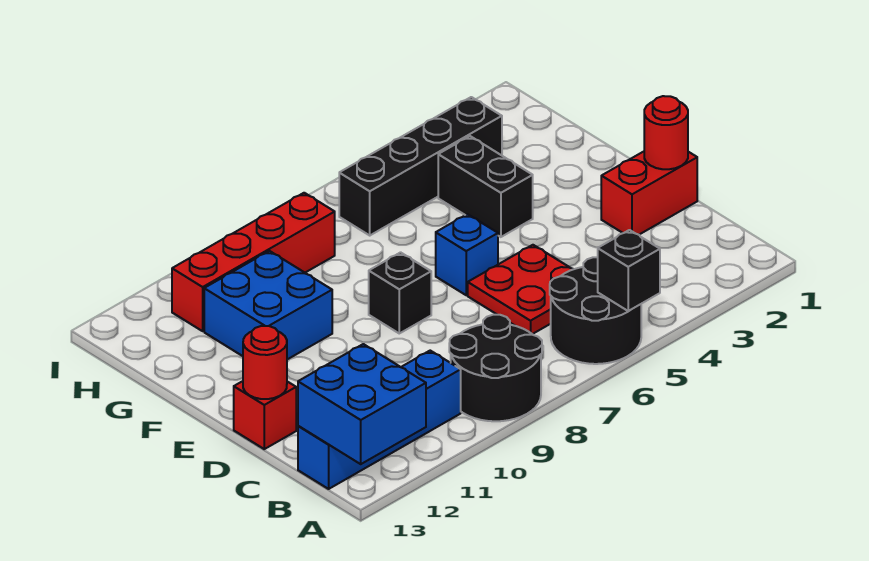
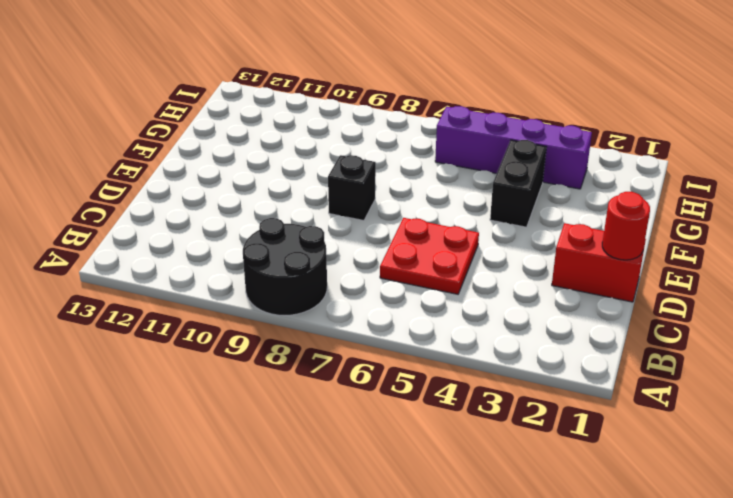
purple brick H3:H6 level 1 -> black brick H3:H6 level 1
none -> black round brick A5:B6 level 1
none -> blue brick B10:B13 level 1
none -> red brick D13 level 1

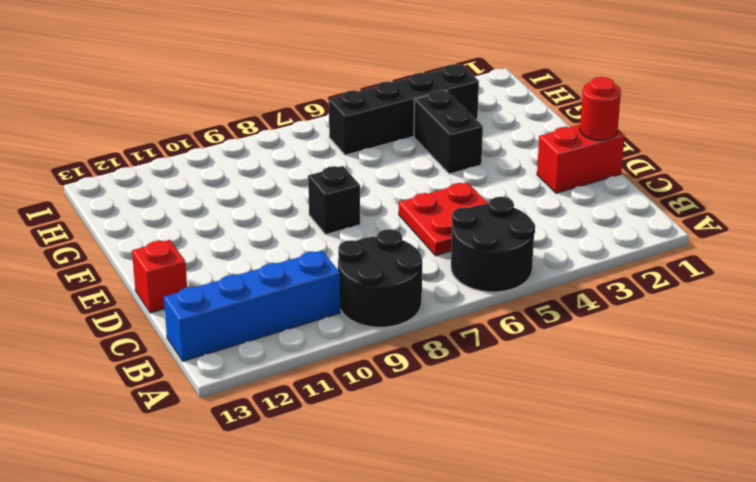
none -> blue brick E6 level 1
none -> blue brick F10:G11 level 1
none -> red brick H8:H11 level 1

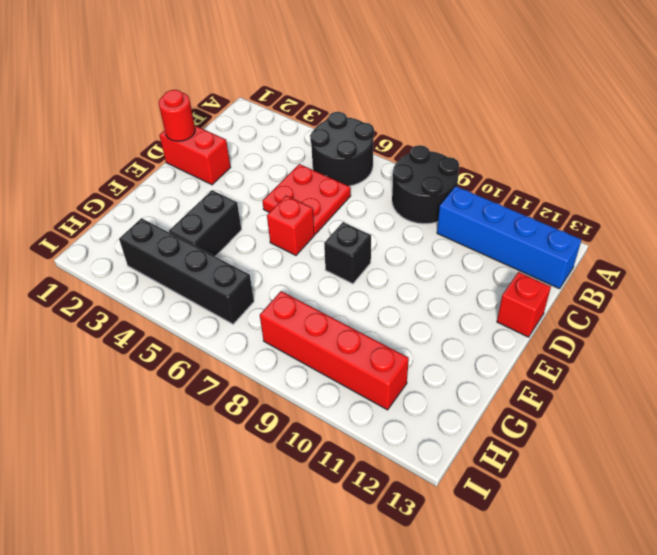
red brick E6 level 1 -> blue brick E6 level 1
none -> blue brick F10:G11 level 1
none -> black brick A5 level 2
none -> blue brick A12:B13 level 2

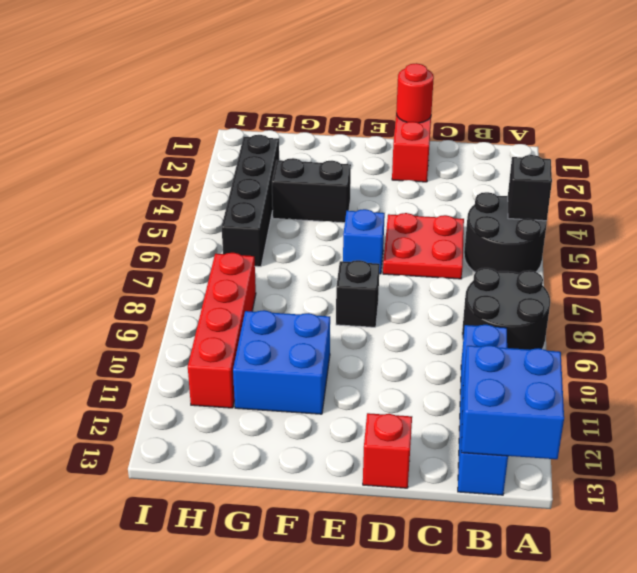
none -> red round brick D13 level 2

